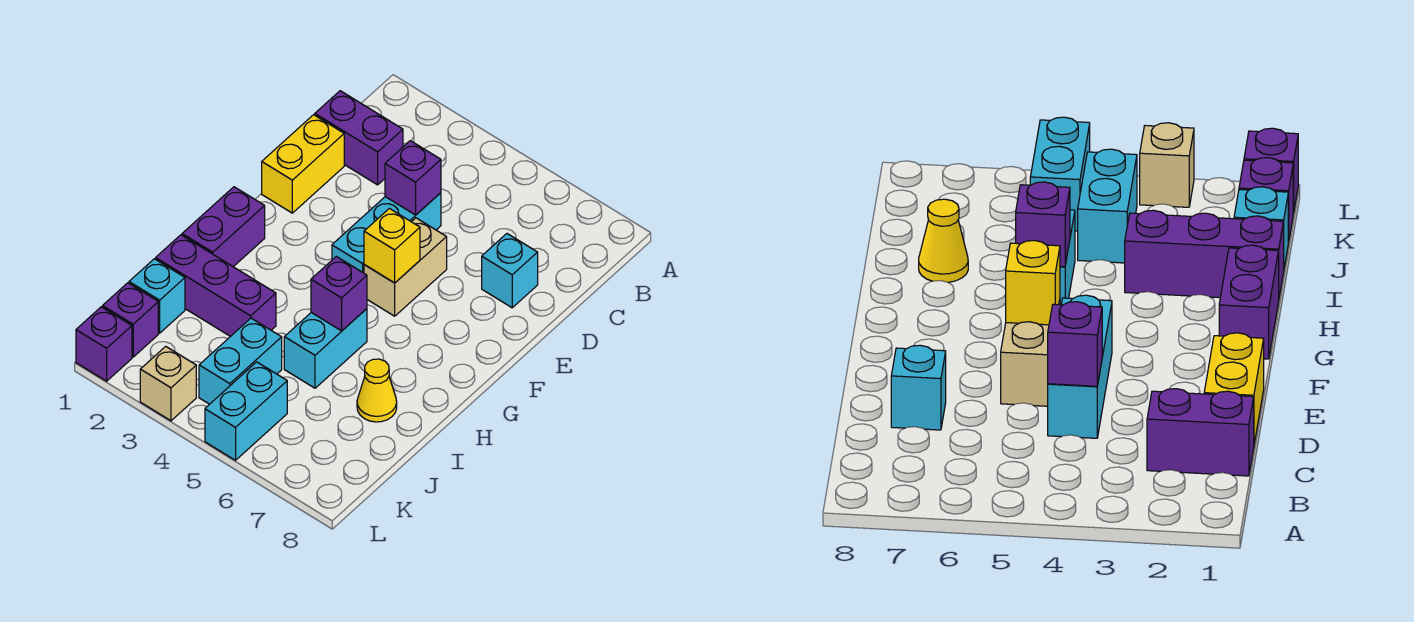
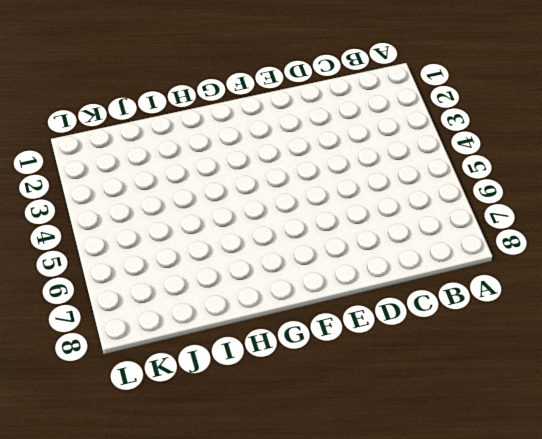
none -> purple brick C1:C2 level 1
none -> yellow brick D1:E1 level 1
none -> cyan brick D4:F4 level 1

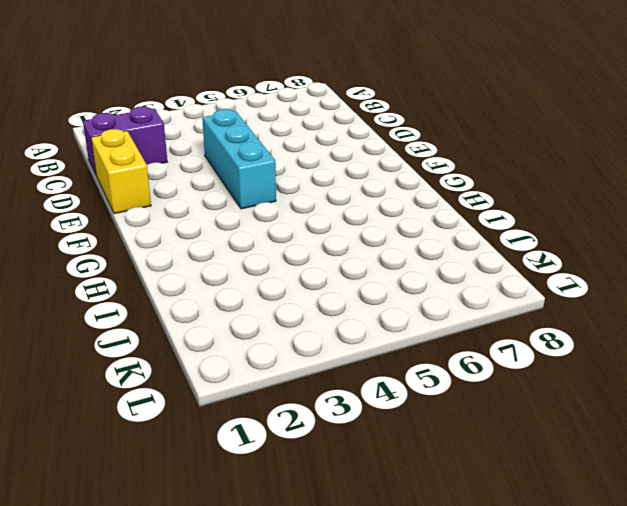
none -> cyan brick D7 level 1
none -> tan brick E5:F5 level 1
none -> purple brick G1:H1 level 1

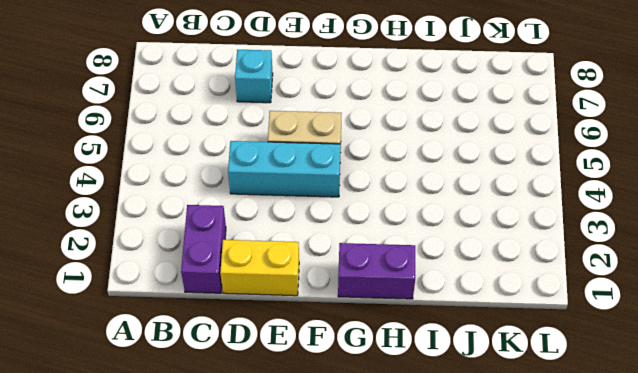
none -> cyan brick H5:I5 level 1
none -> purple brick I1:I3 level 1
none -> yellow cone I7 level 1

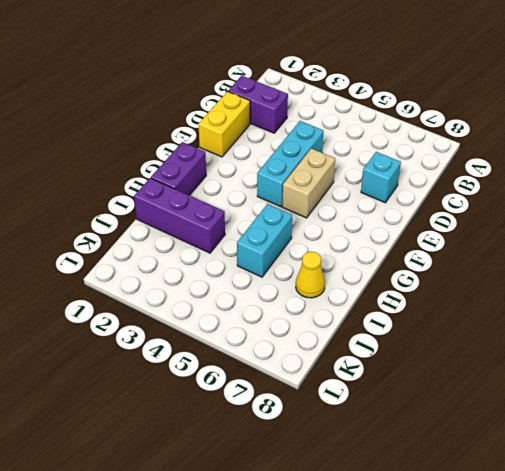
none -> cyan brick J1 level 1
none -> cyan brick J4:K4 level 1
none -> purple brick K1 level 1

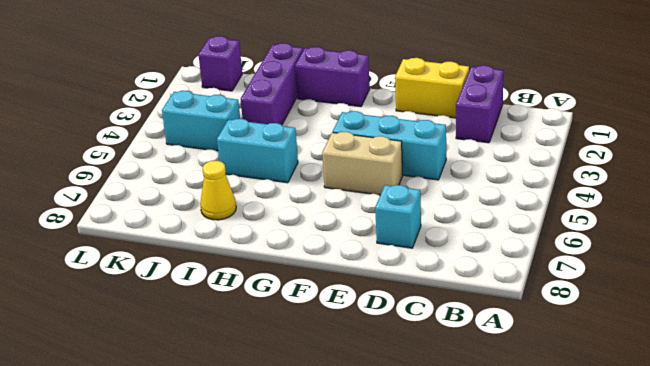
none -> cyan brick J1 level 1
none -> cyan brick K5:L5 level 1
none -> purple brick L1 level 1

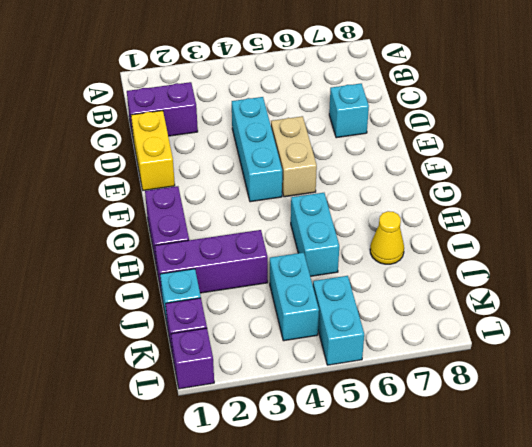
none -> tan brick L3 level 1
none -> purple brick D4 level 2
none -> yellow brick F5 level 2

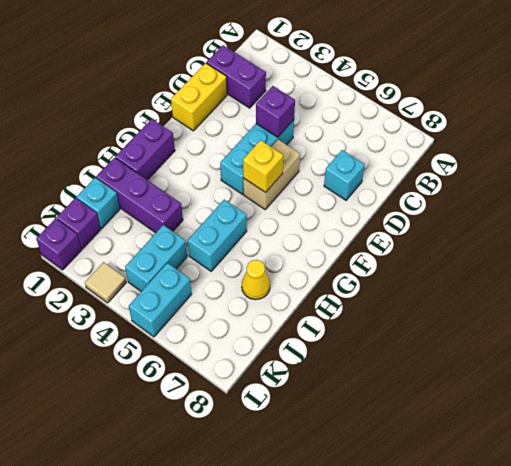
tan tile L3 level 1 -> tan brick L3 level 1
none -> purple brick H5 level 2

